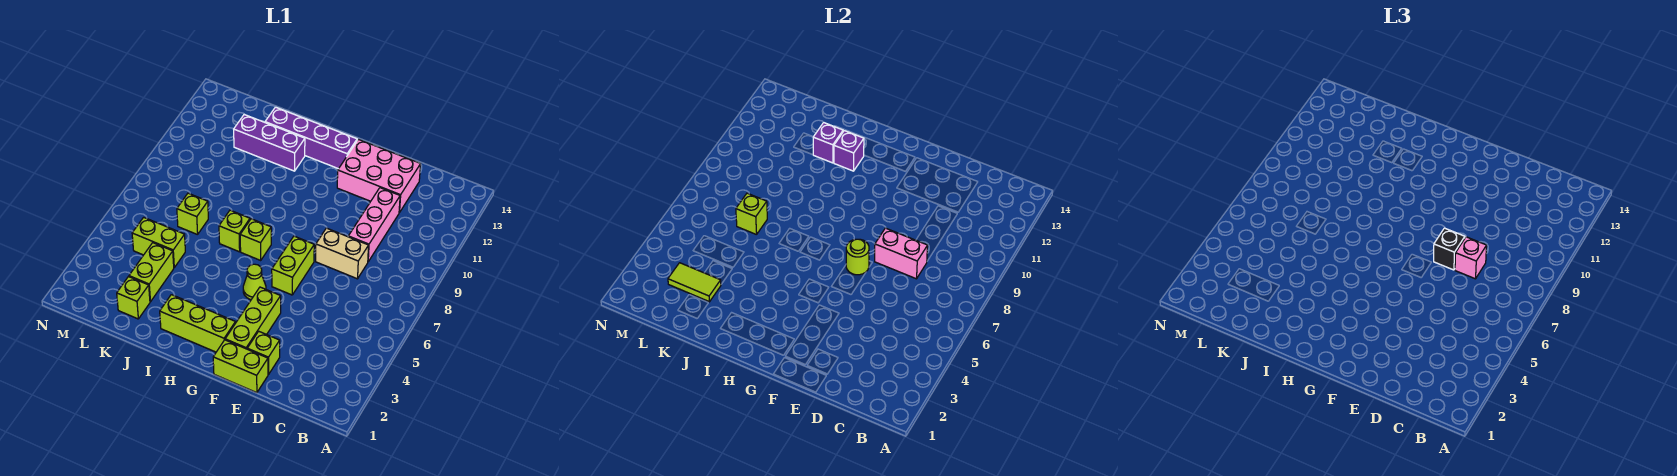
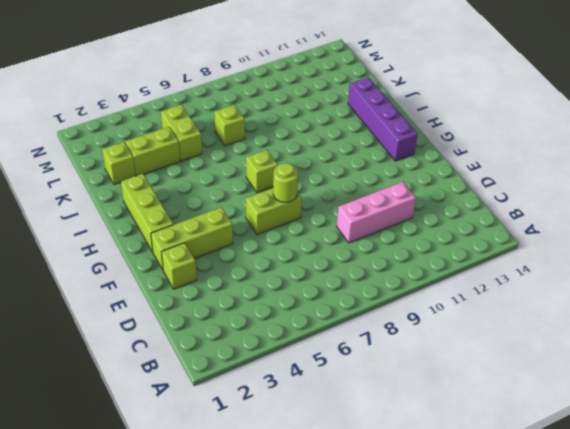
none -> tan brick D8:E8 level 1
none -> pink brick D12:F13 level 1
none -> lime brick E1:F1 level 1

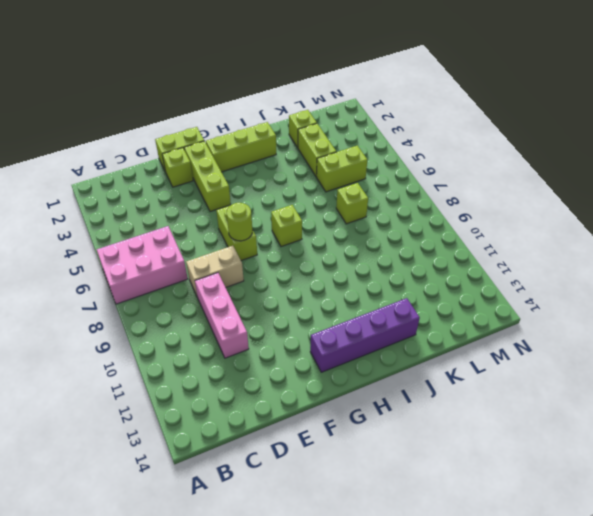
pink brick A6:C7 level 1 -> pink brick D12:F13 level 1
none -> lime cone G5 level 1
none -> lime brick I7 level 1
none -> purple brick I12:K12 level 1

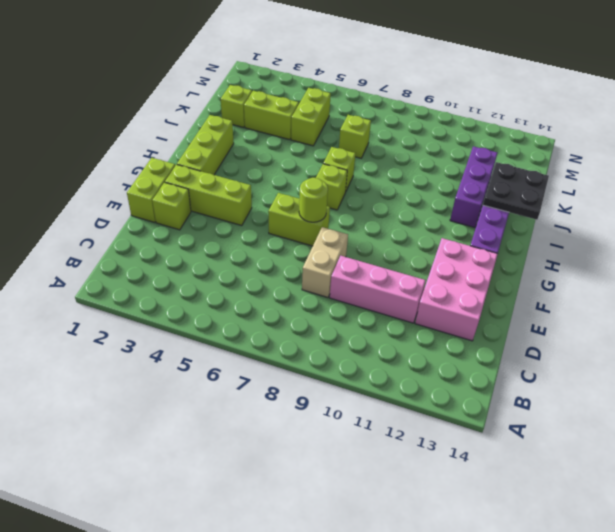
black plate I13:J14 level 2 -> none
none -> lime cone G5 level 1
none -> pink brick D8:E8 level 2
none -> purple brick I12 level 2

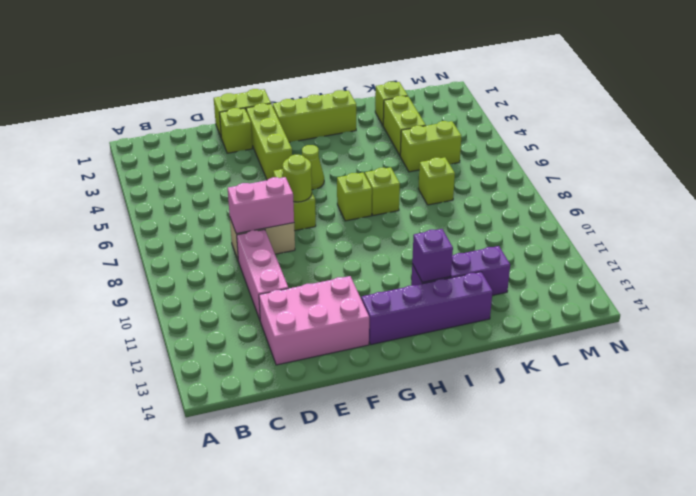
none -> purple brick J12 level 2
none -> lime tile K3:L3 level 2
none -> lime brick K7 level 2

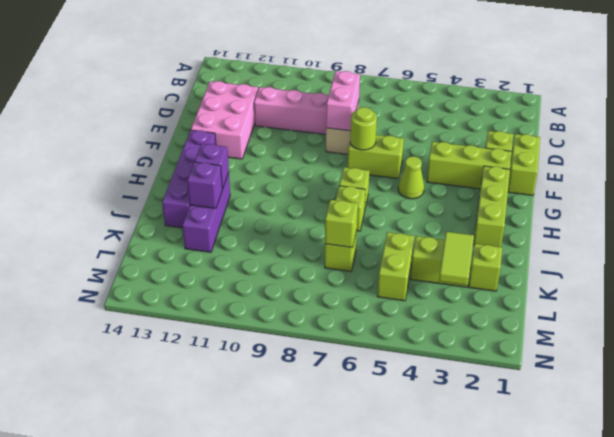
none -> pink brick D8 level 3
none -> black brick E8 level 3

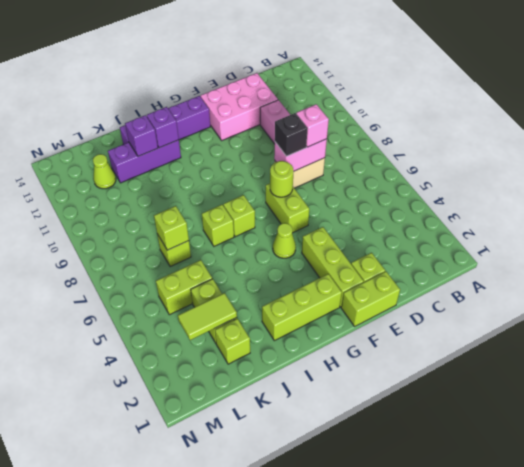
lime cone L12 level 1 -> none

